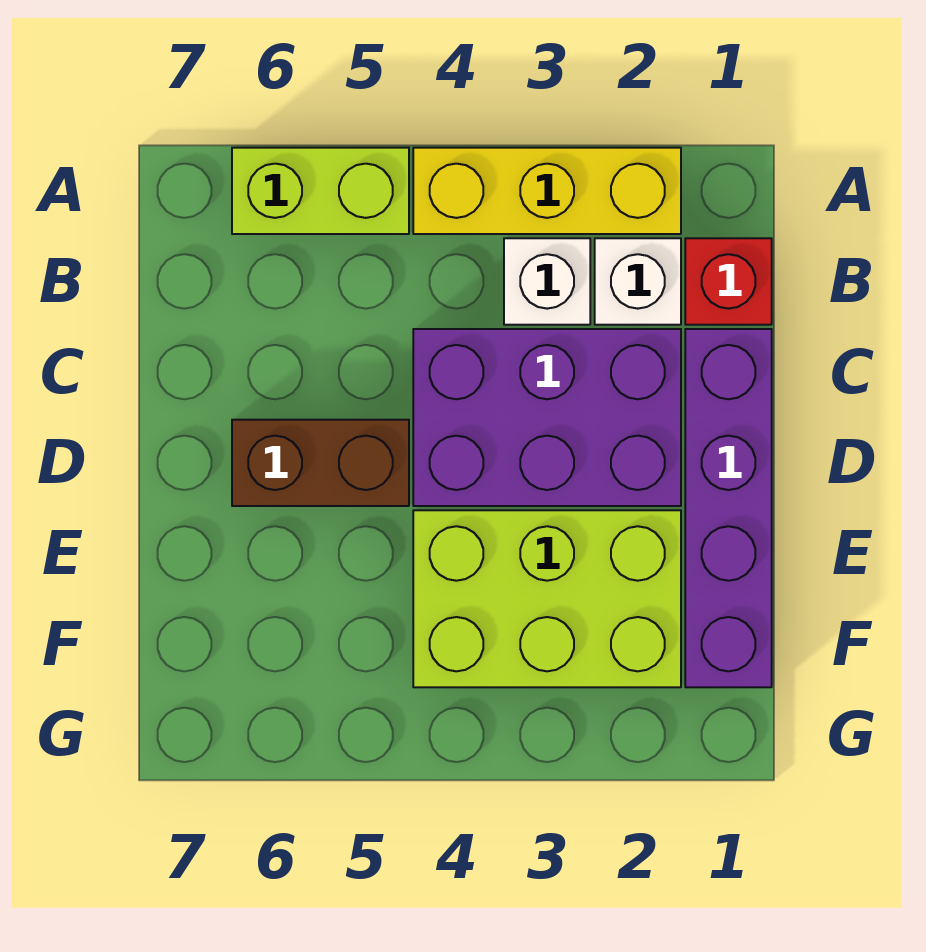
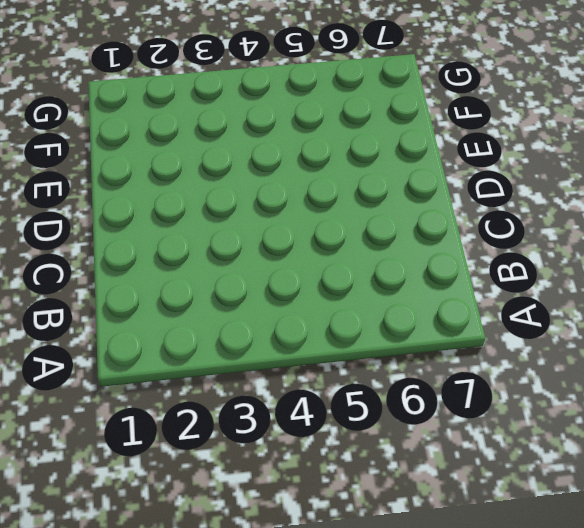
none -> yellow brick A2:A4 level 1
none -> lime brick A5:A6 level 1

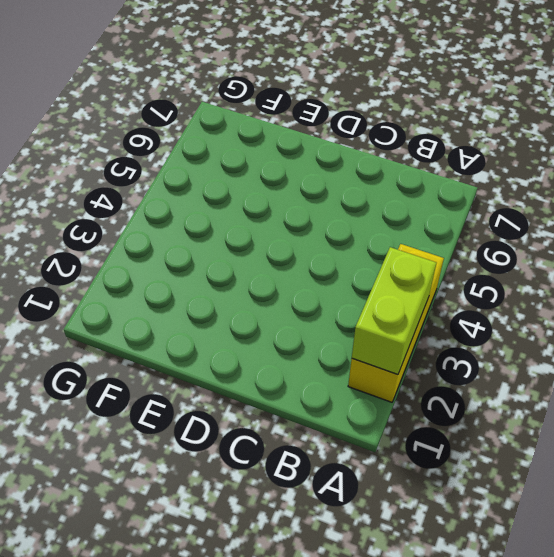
lime brick A2:A3 level 2 -> lime brick A5:A6 level 1
none -> red brick B1 level 1
none -> white brick B2 level 1

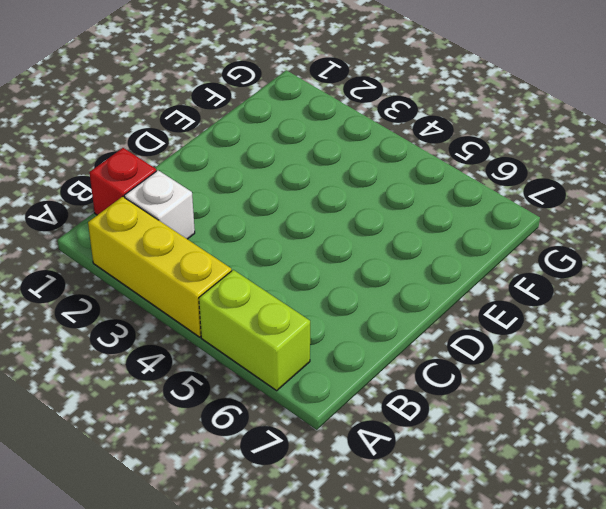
none -> white brick B3 level 1
none -> purple brick C1:F1 level 1

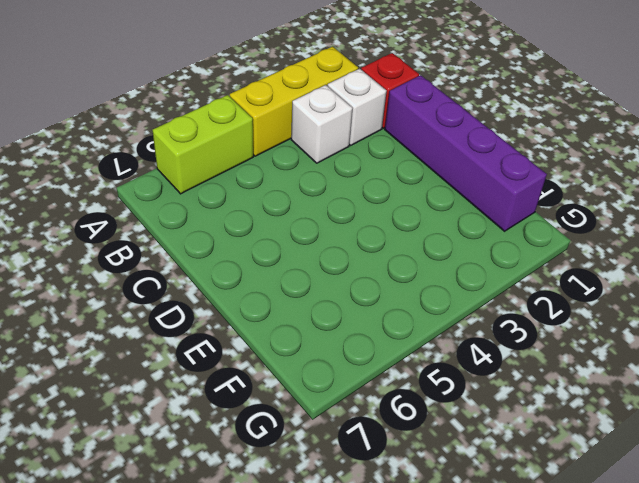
none -> purple brick C2:D4 level 1
none -> brown brick D5:D6 level 1

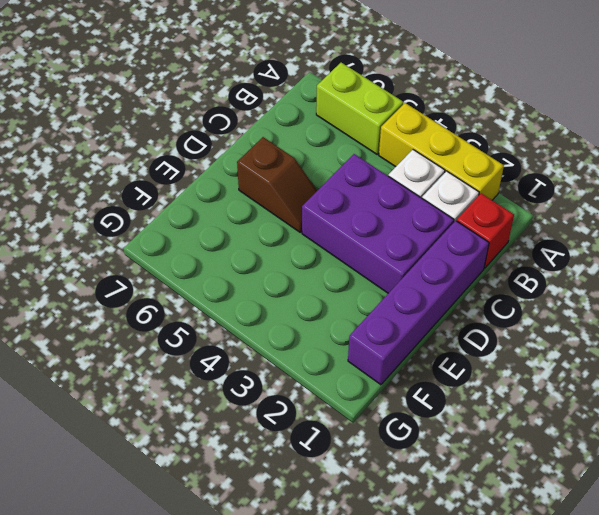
brown slope D5:D6 level 1 top 6 -> brown brick D5:D6 level 1
none -> lime brick E2:F4 level 1

